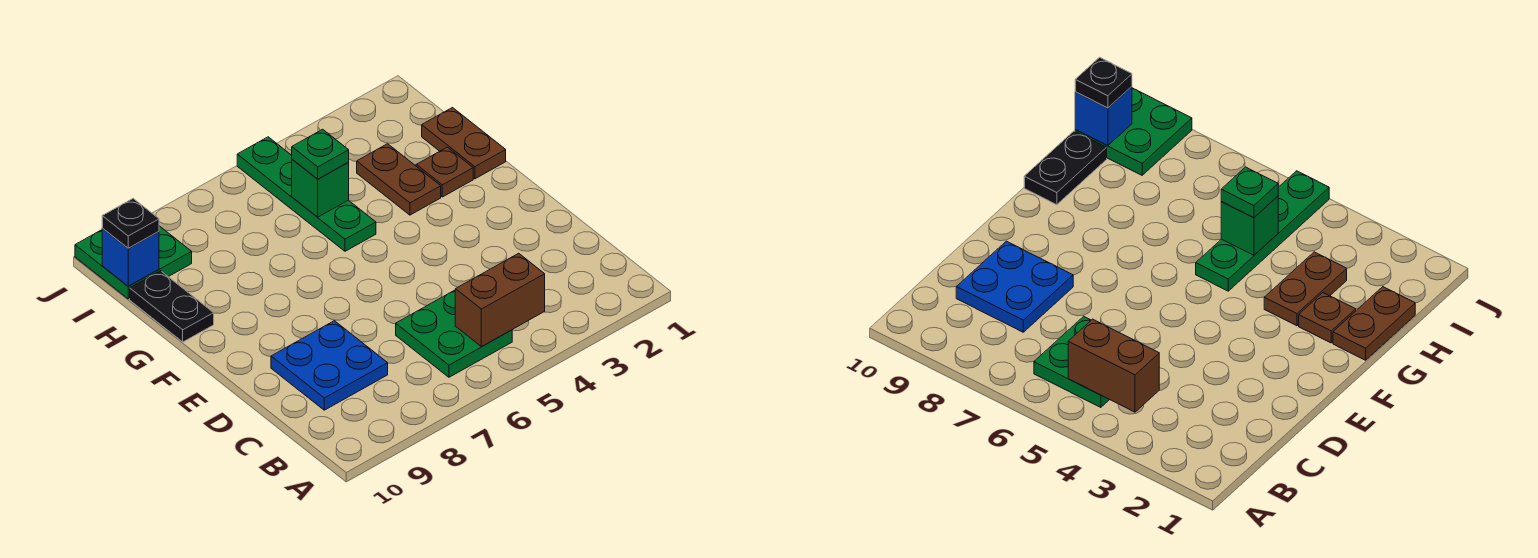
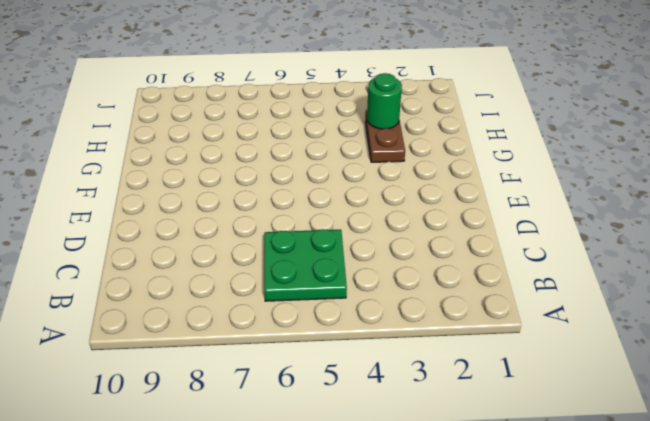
green round brick H3 level 2 -> none
none -> blue plate C8:D9 level 1
none -> brown plate G1:H1 level 1
none -> brown plate G2 level 1

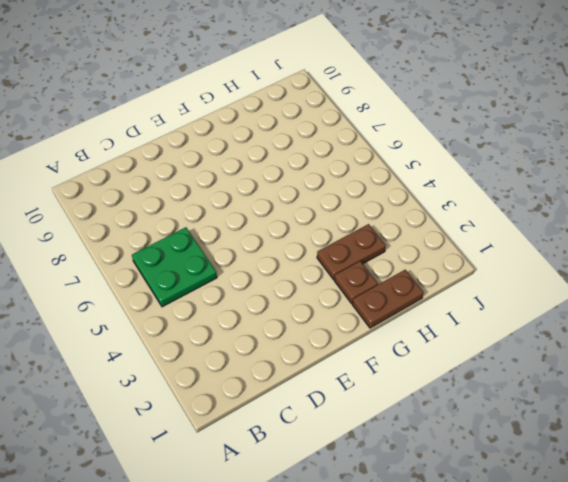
none -> blue plate C8:D9 level 1
none -> green plate G5:J5 level 1
none -> black plate G10:H10 level 1

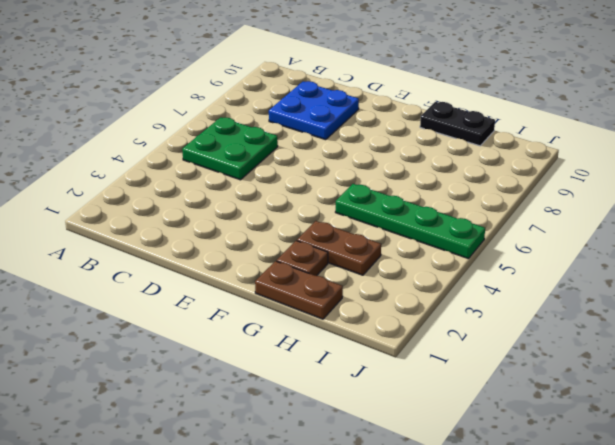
none -> green plate I9:J10 level 1
none -> brown brick B4:B5 level 2
none -> green brick H5 level 2

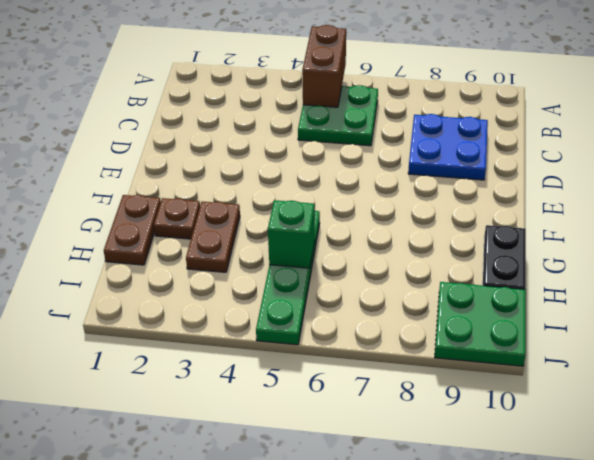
brown brick A5:B5 level 2 -> brown brick B4:B5 level 2
none -> blue brick I10 level 2
none -> green plate H5 level 3
none -> black plate I10 level 3

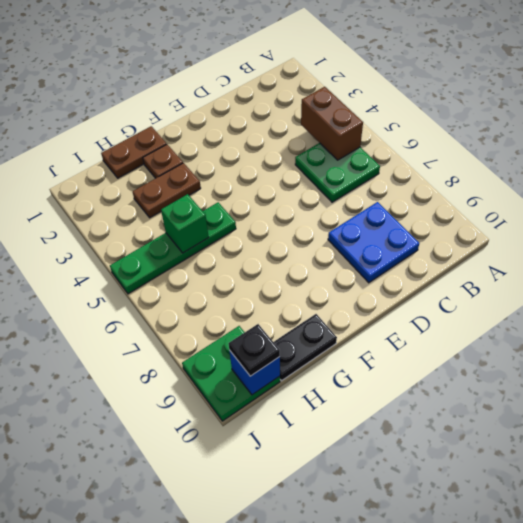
none -> green plate H5 level 3

